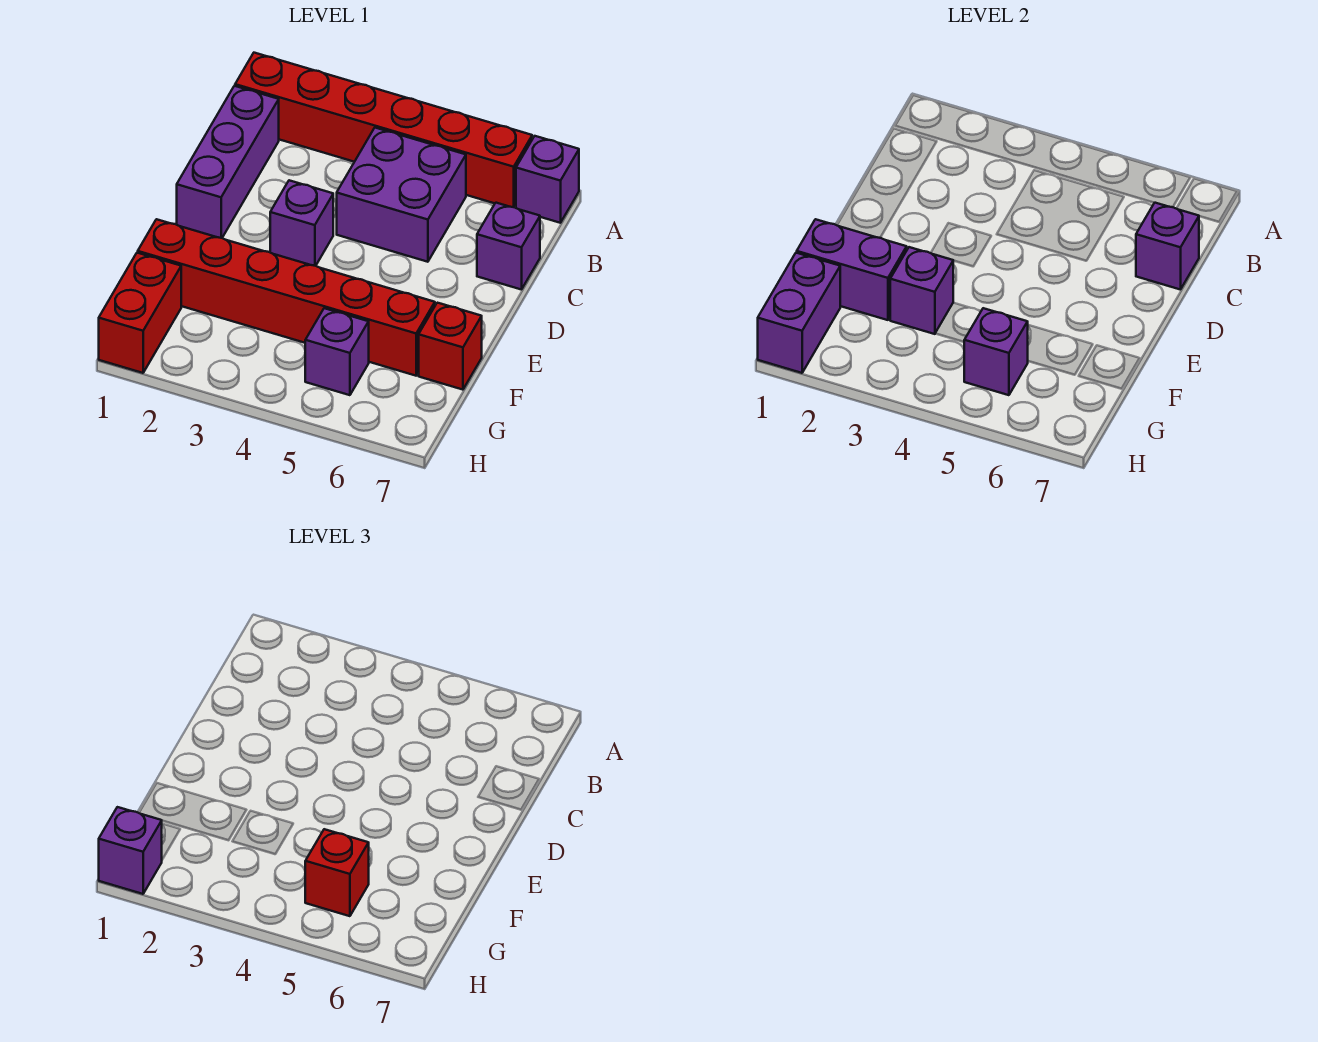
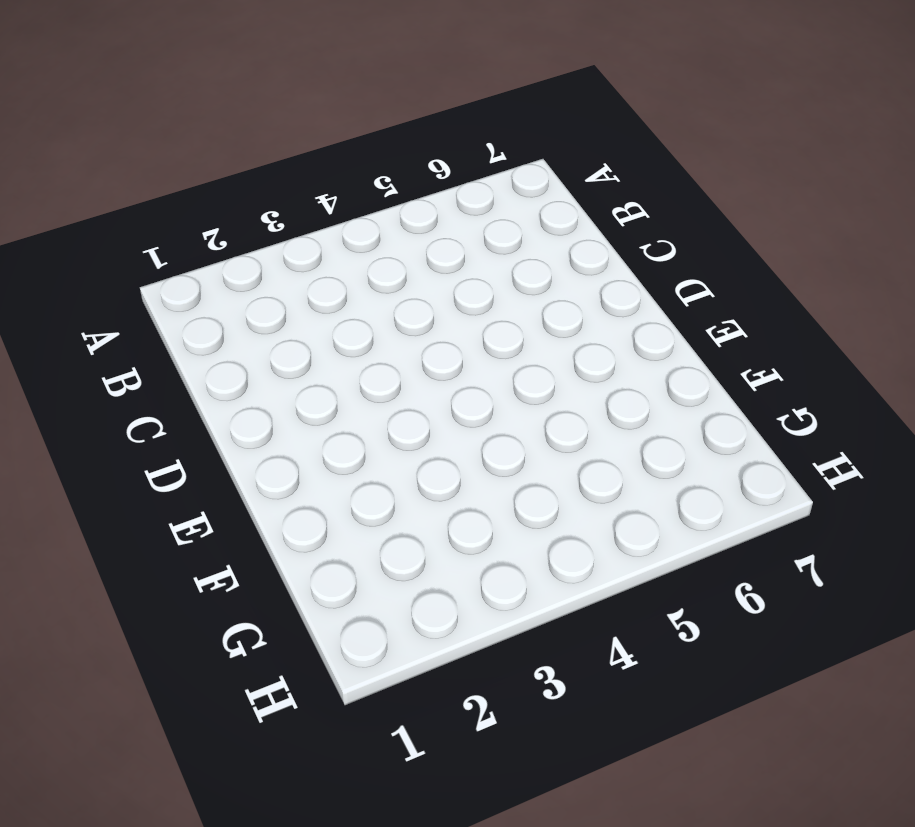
none -> red brick A1:A6 level 1
none -> purple brick A7 level 1
none -> purple brick B1:D1 level 1

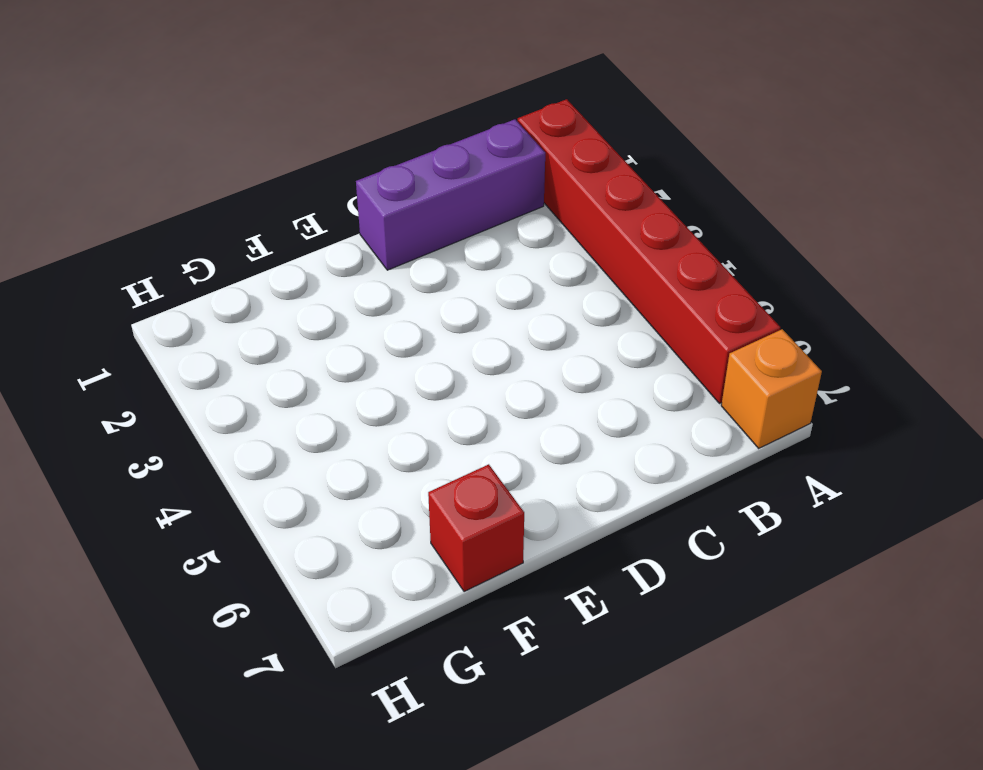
orange brick A7 level 1 -> purple brick A7 level 1
none -> purple brick B4:C5 level 1
none -> purple brick C7 level 1
none -> purple brick D3 level 1

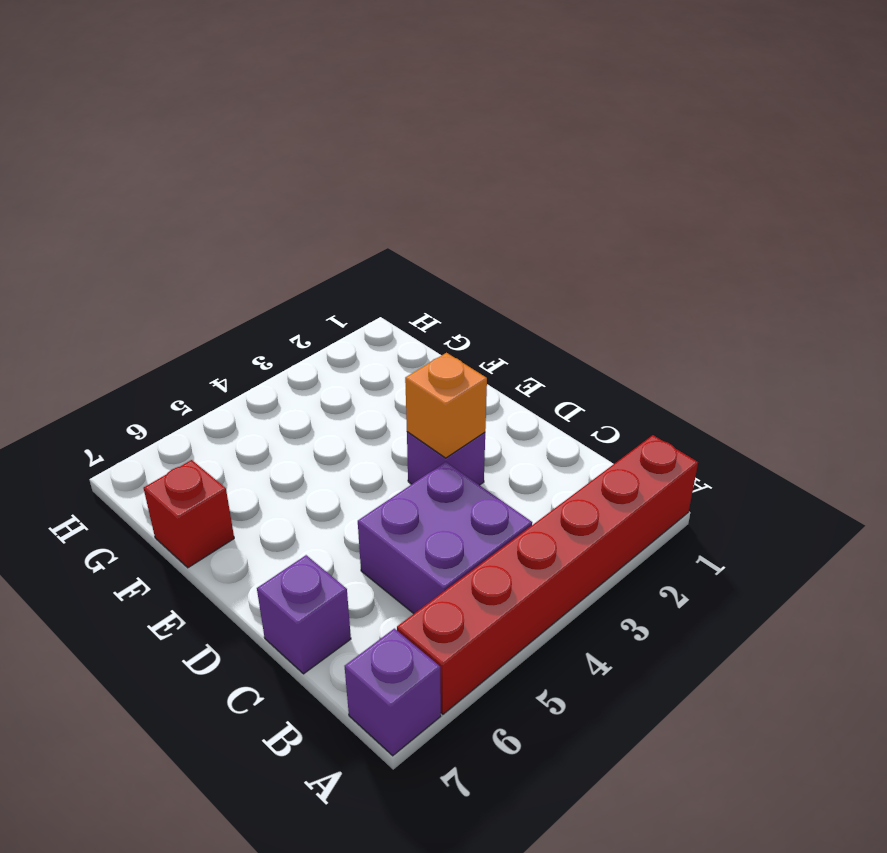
orange brick D3 level 2 -> none
none -> purple brick B1:D1 level 1
none -> red brick F1:F6 level 1
none -> red brick G1:H1 level 1

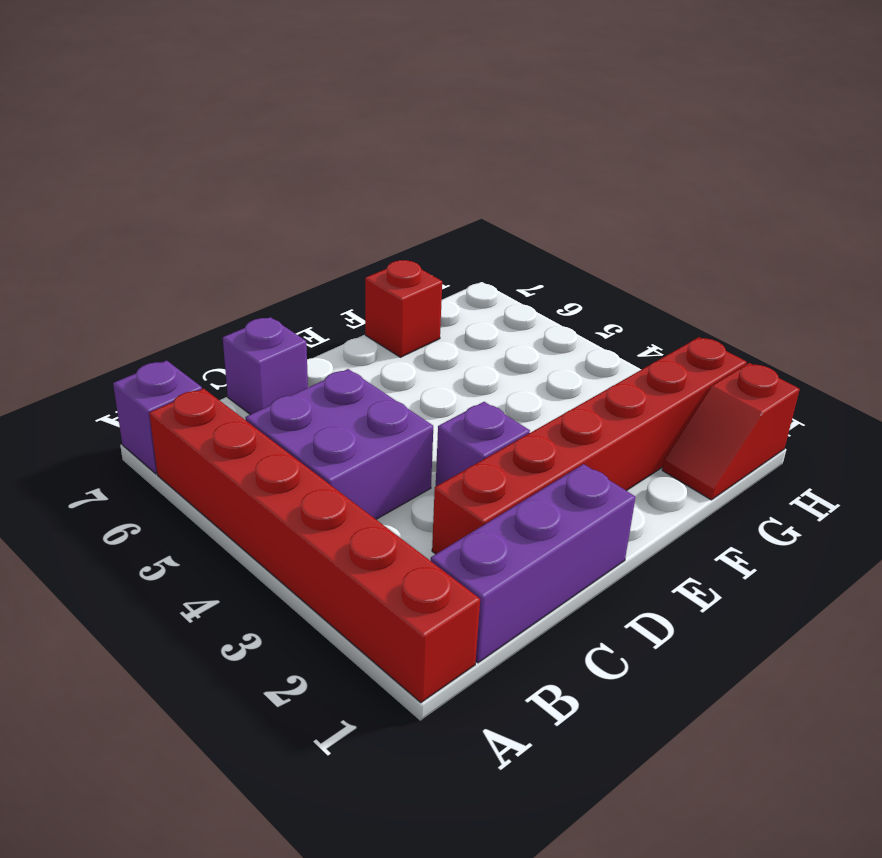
red brick C2:H2 level 1 -> red brick F1:F6 level 1
red slope G1:H1 level 1 top H -> red brick G1:H1 level 1
none -> purple brick G5 level 1
none -> purple brick C7 level 2
none -> purple brick F1:F2 level 2

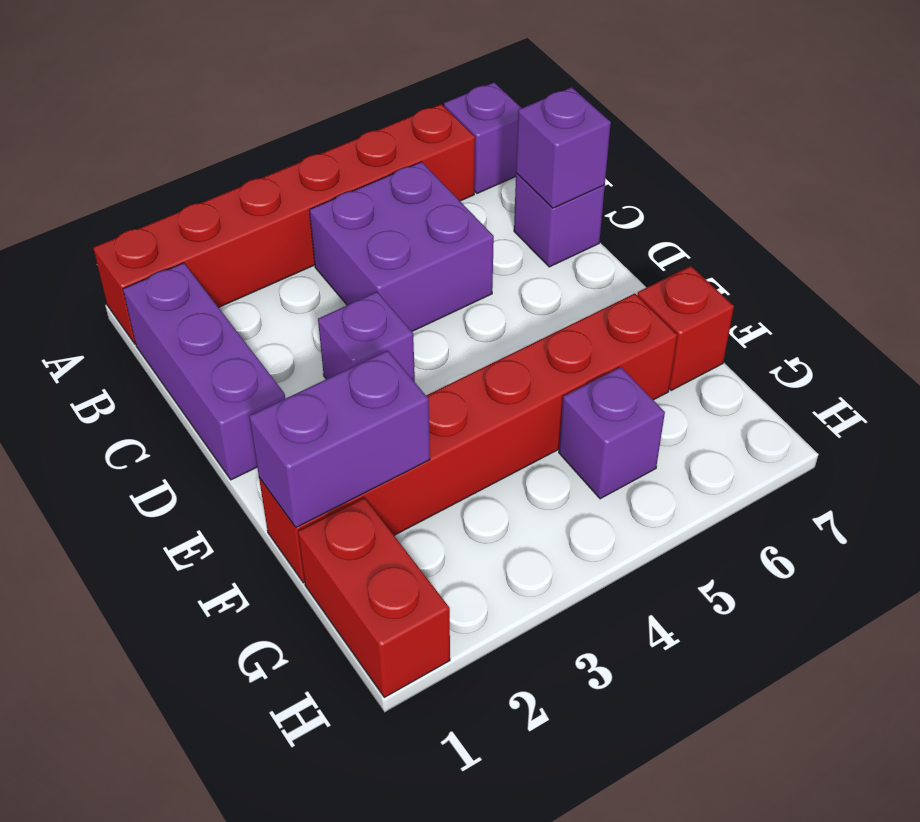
none -> purple brick F3 level 2
none -> purple brick G1:H1 level 2
none -> purple brick G5 level 2

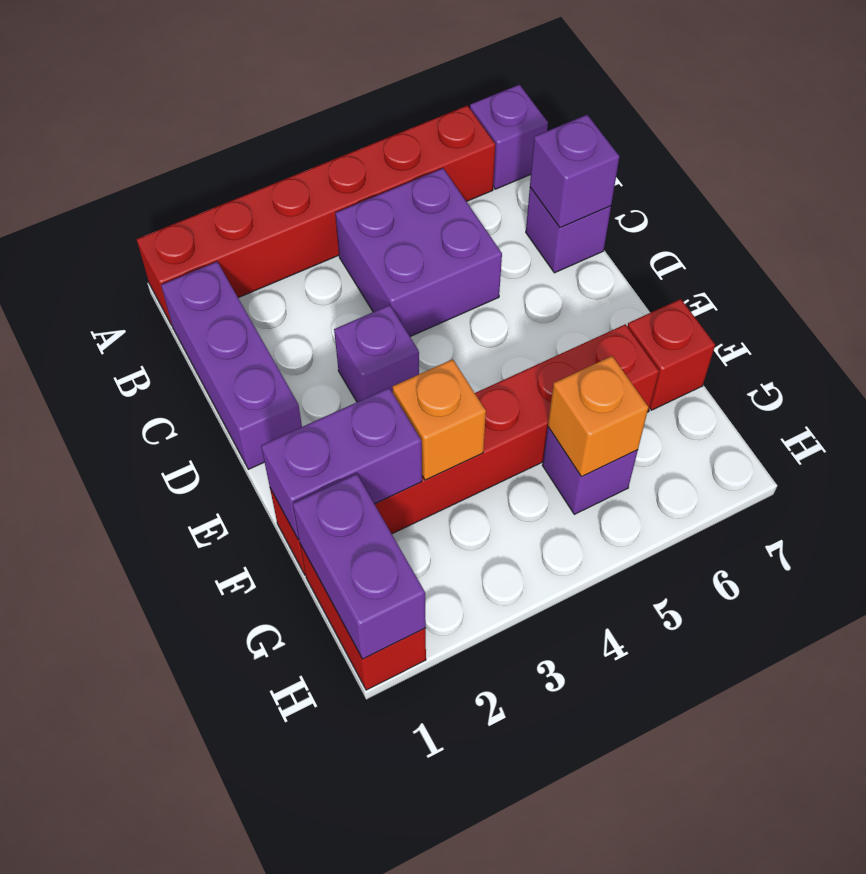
orange brick F3 level 2 -> purple brick F3 level 2
orange brick G5 level 2 -> purple brick G5 level 2
none -> red brick G5 level 3
none -> purple brick H1 level 3

